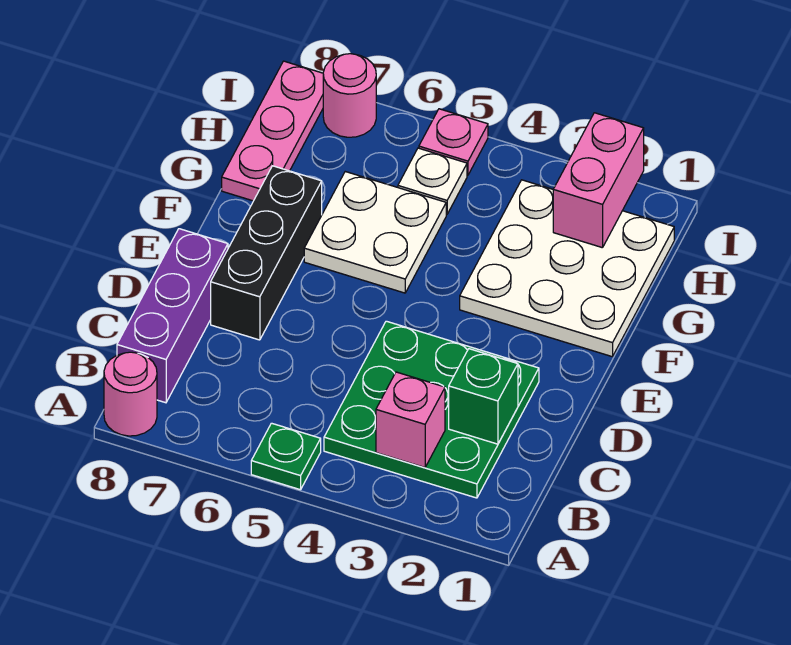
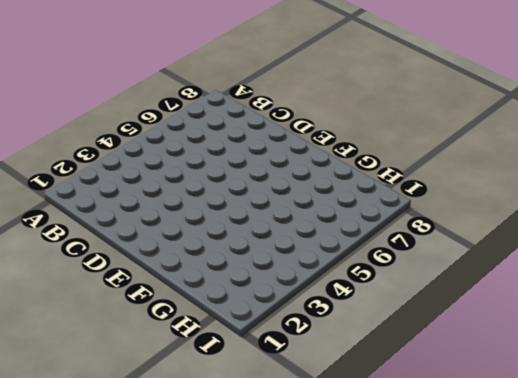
none -> green plate A5 level 1
none -> pink round brick A8 level 1
none -> green plate B2:D4 level 1

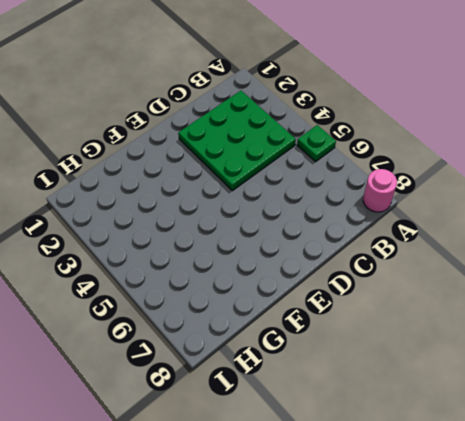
none -> purple brick B8:D8 level 1
none -> black brick D7:F7 level 1
none -> white plate F1:H3 level 1

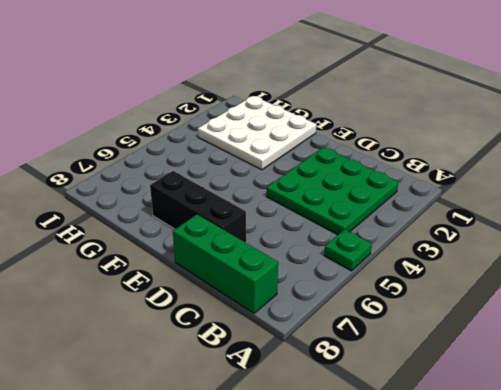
green brick B8:D8 level 1 -> purple brick B8:D8 level 1
none -> pink round brick A8 level 1
none -> white plate F5:G6 level 1
none -> pink plate G8:I8 level 1

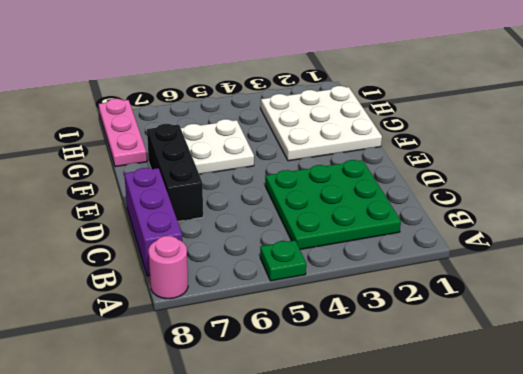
none -> white plate H5 level 1
none -> pink plate I5 level 1
none -> pink round brick I7 level 1

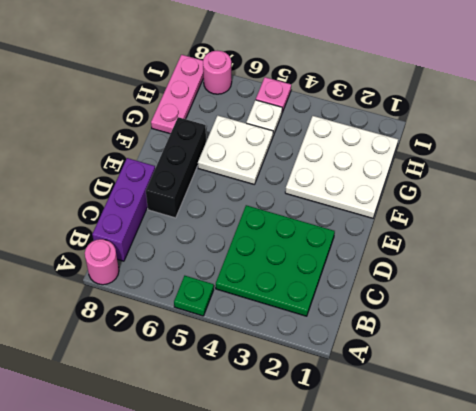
none -> pink brick B3 level 2
none -> green brick C2 level 2
none -> pink brick H2:I2 level 2

